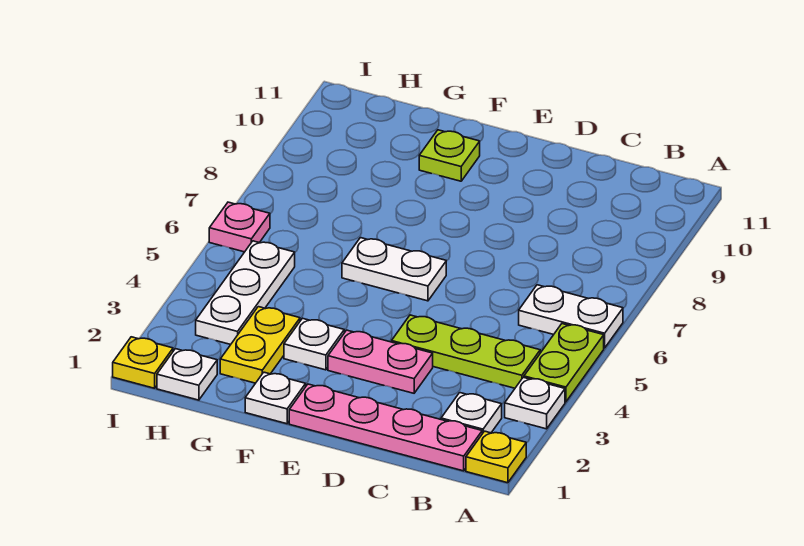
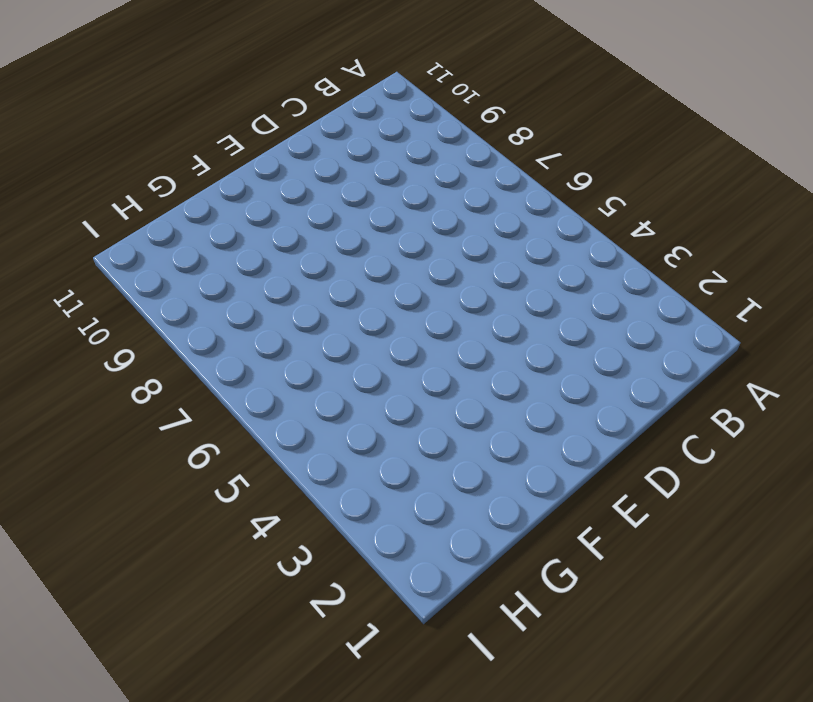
none -> yellow plate A1 level 1
none -> white plate A3 level 1
none -> lime plate A4:A5 level 1

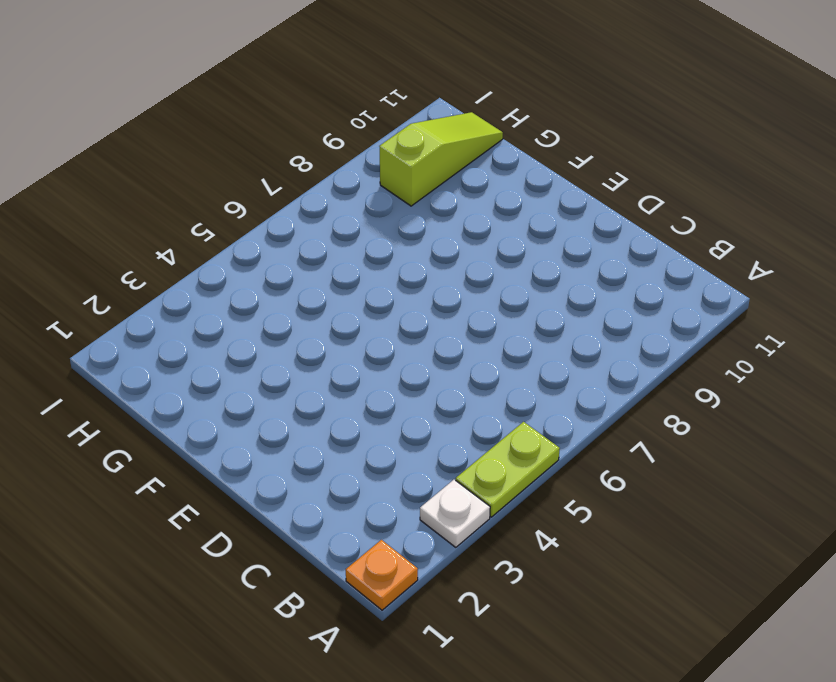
orange plate A1 level 1 -> yellow plate A1 level 1
lime slope H9:H11 level 1 top 9 -> none
none -> white plate A6:B6 level 1
none -> pink plate B1:E1 level 1
none -> white plate B2 level 1

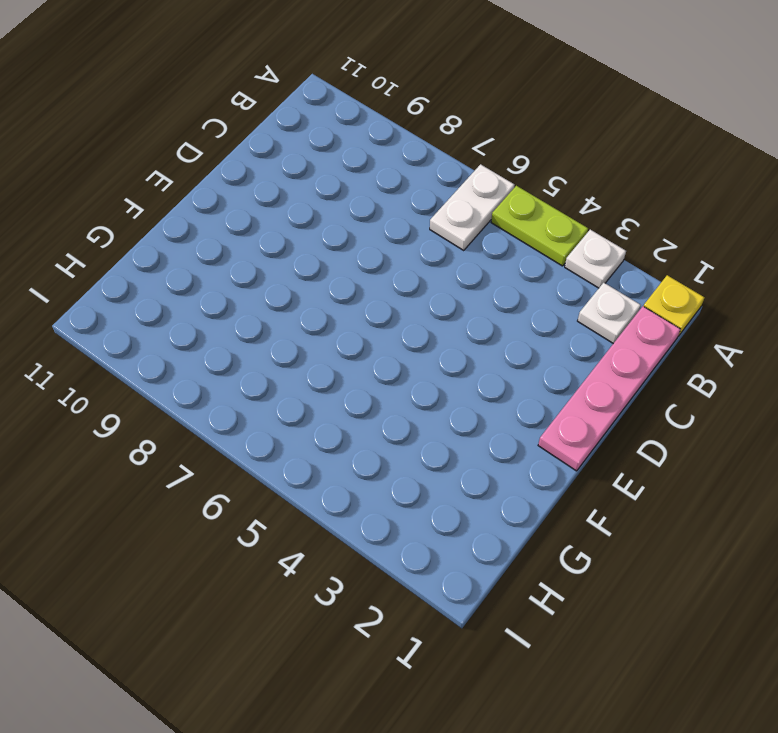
none -> lime plate B4:D4 level 1
none -> pink plate D3:E3 level 1
none -> white plate E6:F6 level 1

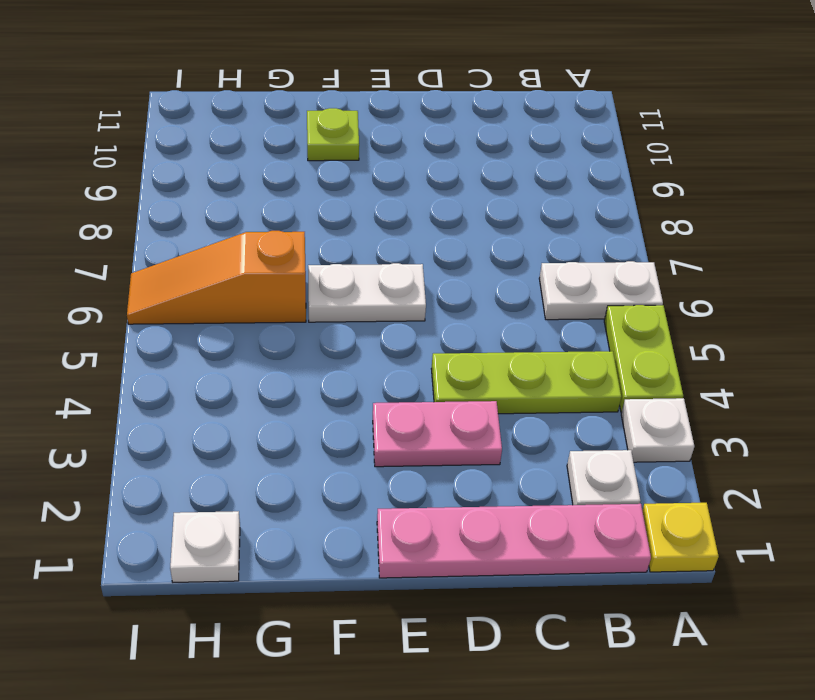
orange slope G6:I6 level 1 top G -> pink plate I6 level 1
none -> white plate F1 level 1
none -> white plate F3 level 1
none -> yellow plate G2:G3 level 1

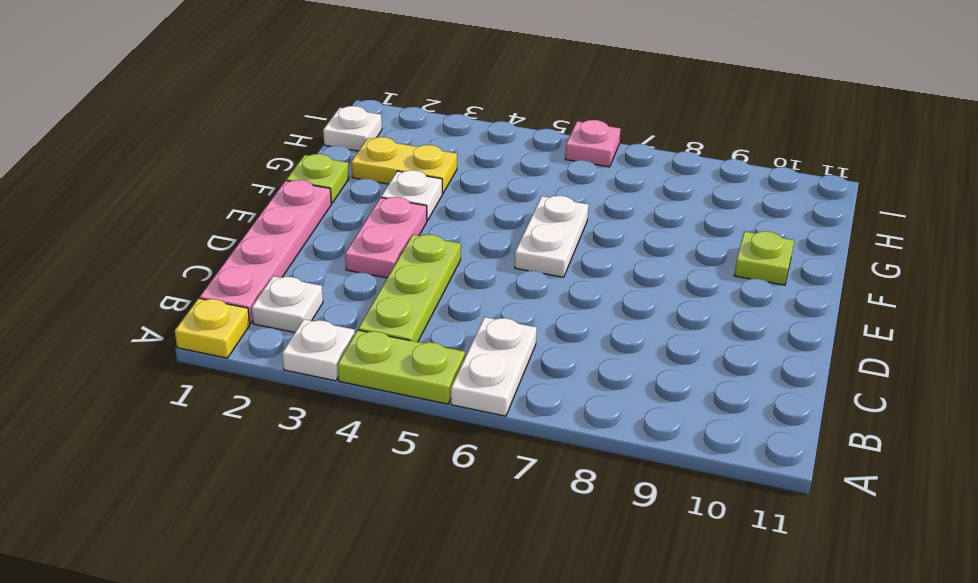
lime plate F1 level 1 -> white plate F1 level 1
none -> white plate H3:H5 level 1
none -> yellow plate I1 level 1

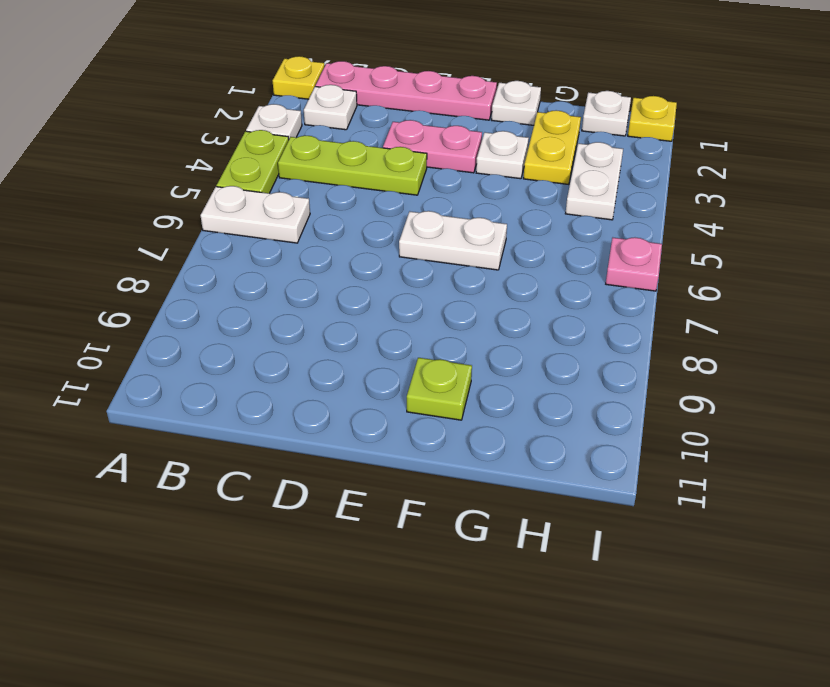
white plate H3:H4 level 1 -> white plate H3:H5 level 1

